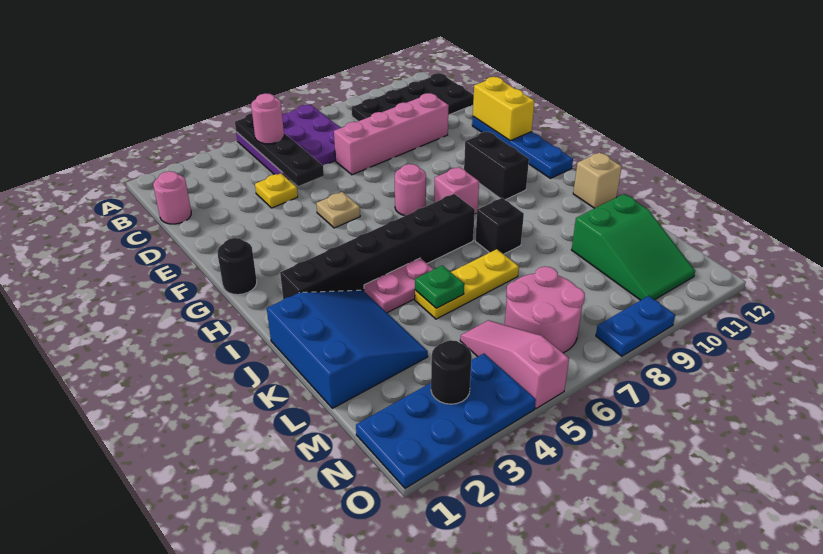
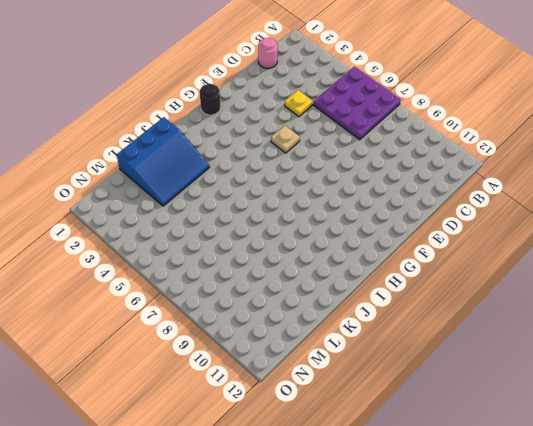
none -> black plate B9:C12 level 1
none -> pink brick D7:D10 level 1
none -> blue plate E12:H12 level 1

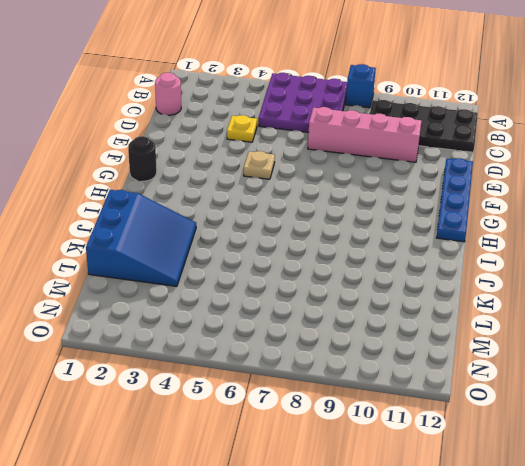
blue brick A8 level 1 -> none
none -> pink round brick G7 level 1
none -> black brick G10:H10 level 1
none -> pink brick H8 level 1

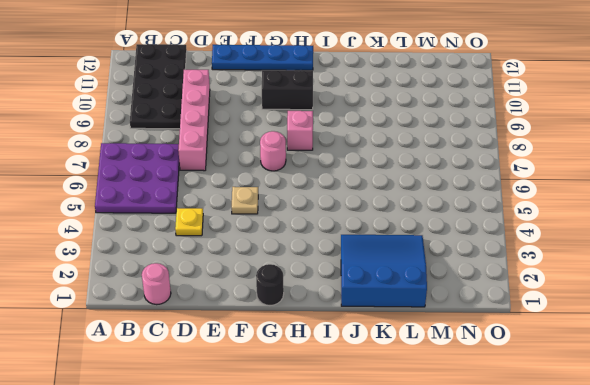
none -> black brick I2:I7 level 1
none -> pink plate J4:J5 level 1
none -> black brick J8 level 1

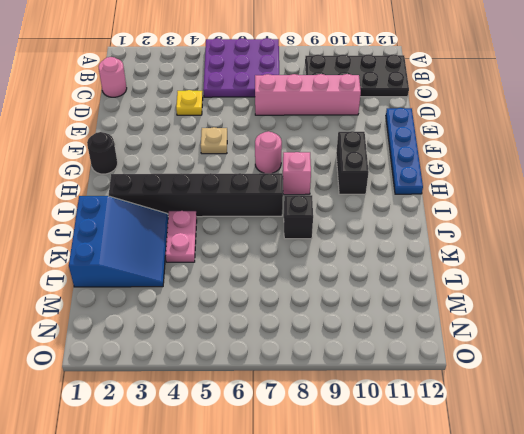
pink plate J4:K4 level 1 -> pink plate J4:J5 level 1
none -> tan brick J12 level 1
none -> yellow plate K5:K7 level 1
none -> green slope L10:N11 level 1 top L

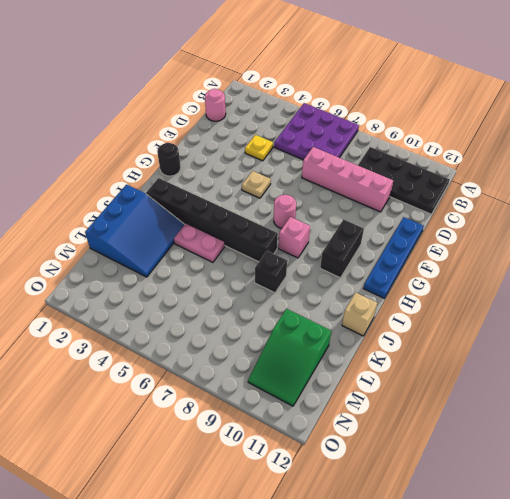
none -> yellow plate K5:K7 level 1
none -> pink slope M5:O5 level 1 top O
none -> pink round brick M6:N7 level 1

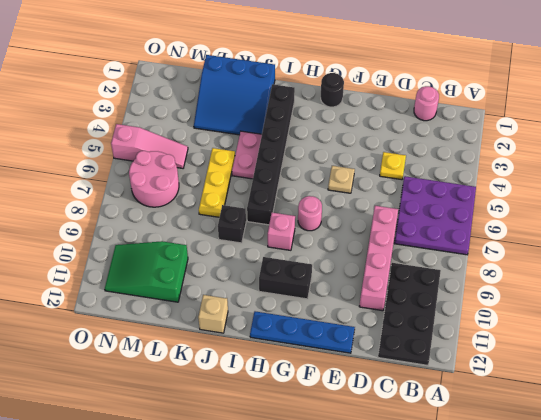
none -> blue plate N1:O4 level 1
none -> blue plate O8:O9 level 1
none -> black plate A5:D5 level 2

